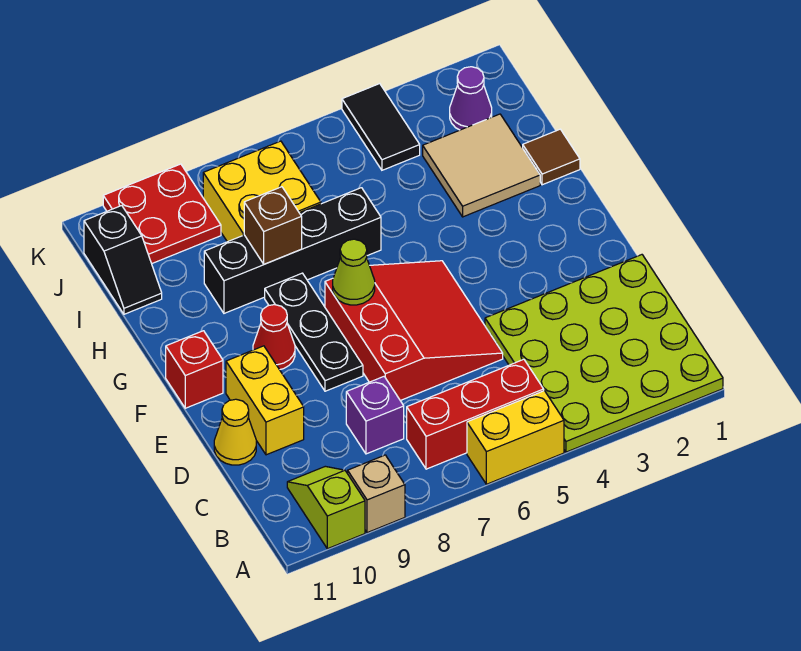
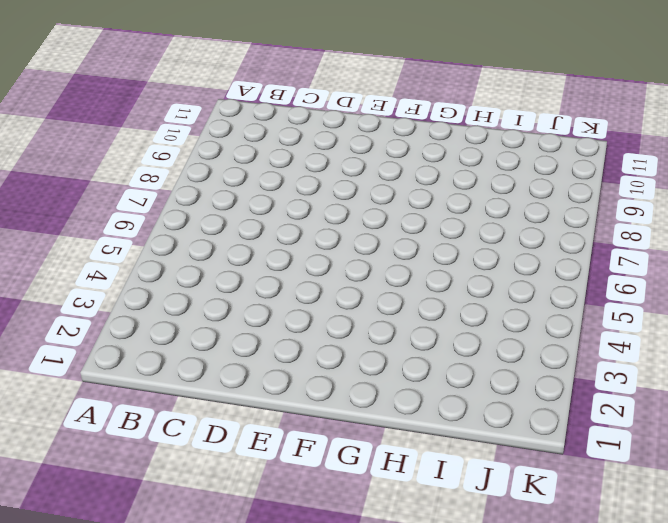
none -> lime plate A1:D4 level 1
none -> yellow brick A5:A6 level 1
none -> tan brick A9 level 1

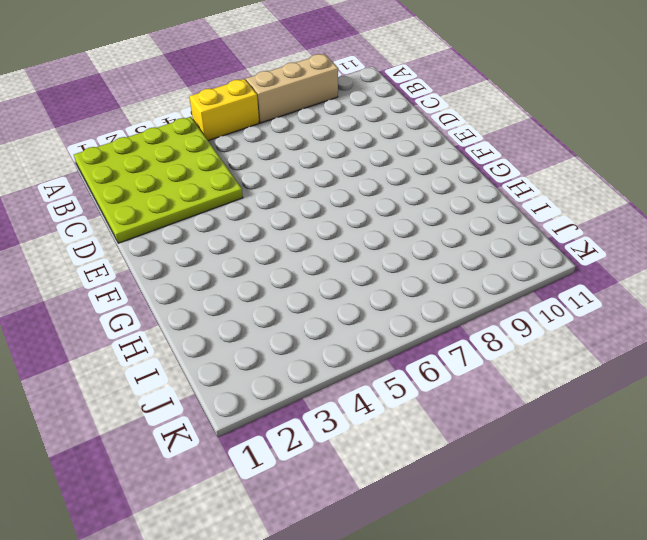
tan brick A7:A9 level 1 -> tan brick A9 level 1
none -> lime slope A10:B10 level 1 top A
none -> red brick B5:B7 level 1
none -> purple brick C8 level 1

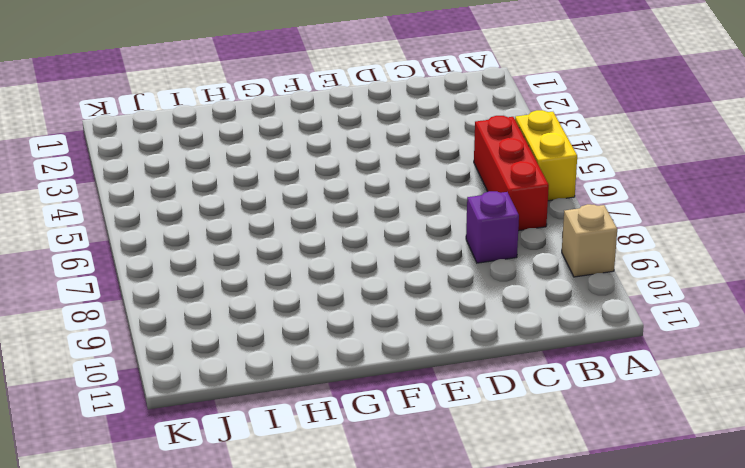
none -> lime plate A1:D4 level 1
none -> lime slope A10:B10 level 1 top A
none -> red slope D5:F7 level 1 top 7

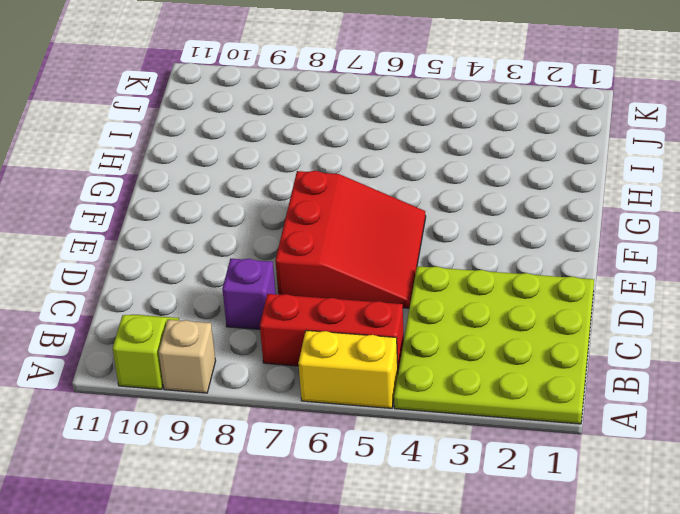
none -> yellow brick D10:E10 level 1
none -> yellow cone D11 level 1
none -> black plate E8:G8 level 1

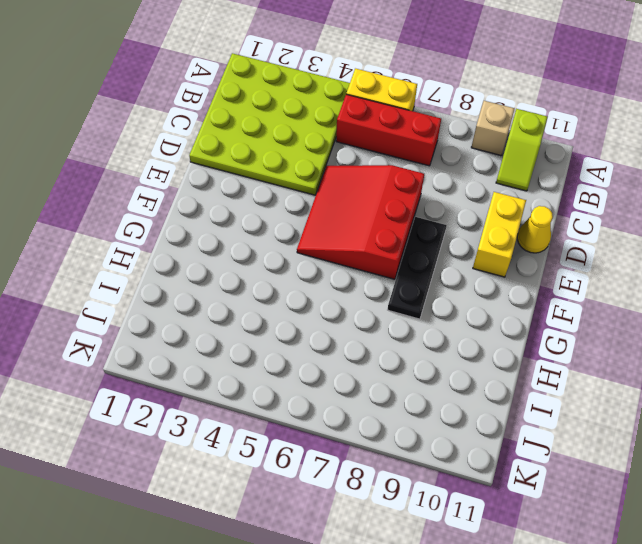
none -> purple brick C8 level 1
none -> red cone F9 level 1
none -> red brick F11 level 1

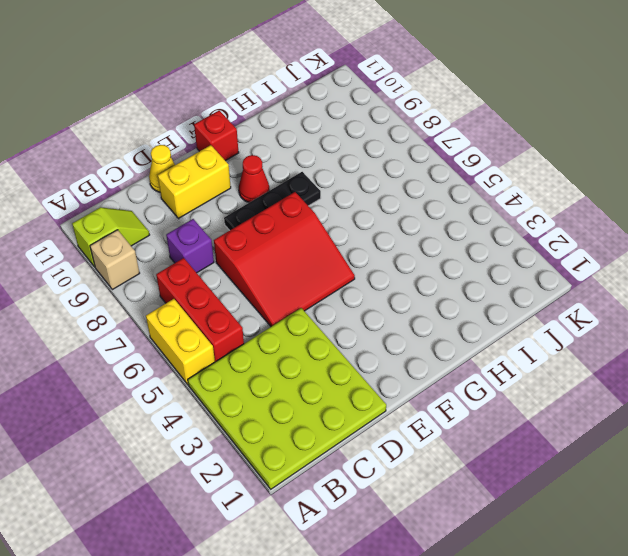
none -> brown tile H1 level 1
none -> tan tile H2:I3 level 1
none -> black brick H6:H9 level 1

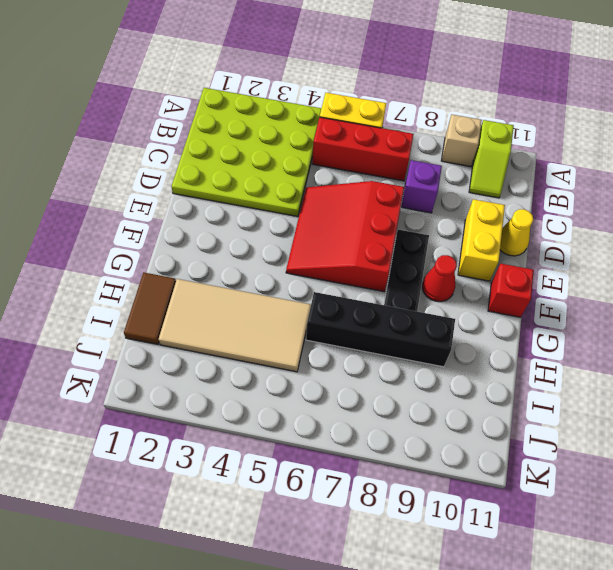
brown tile H1:I1 level 1 -> brown tile H1 level 1
tan tile H2:I5 level 1 -> tan tile H2:I3 level 1
none -> yellow brick I7:J8 level 1
none -> black slope I11:J11 level 1 top J
none -> purple cone J2 level 1

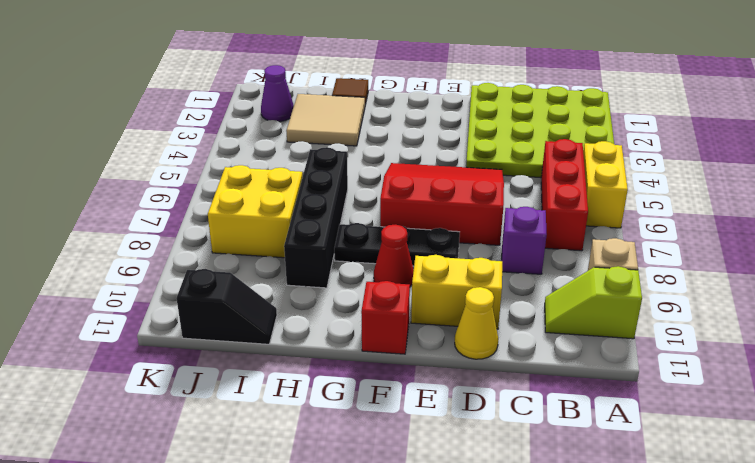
none -> black tile J4:K4 level 1
none -> red plate J9:K10 level 1
none -> lime cone F7 level 2

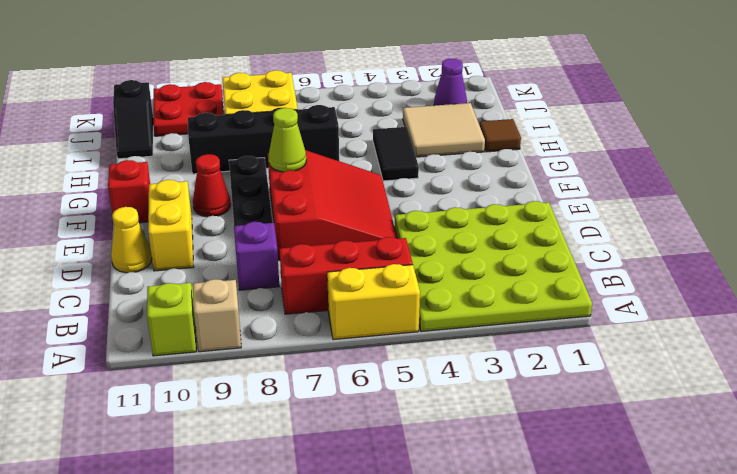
black tile G4:H4 level 1 -> black tile J4:K4 level 1
none -> brown brick H8 level 2

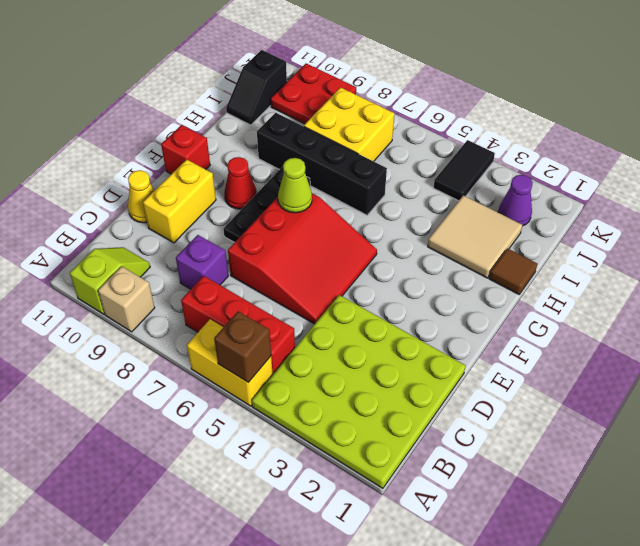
brown brick A5 level 2 -> brown brick H8 level 2

